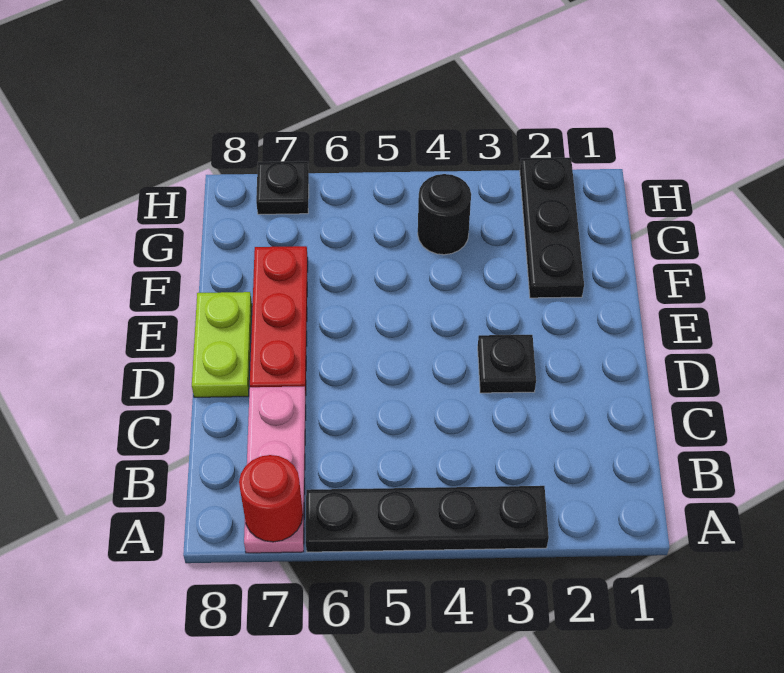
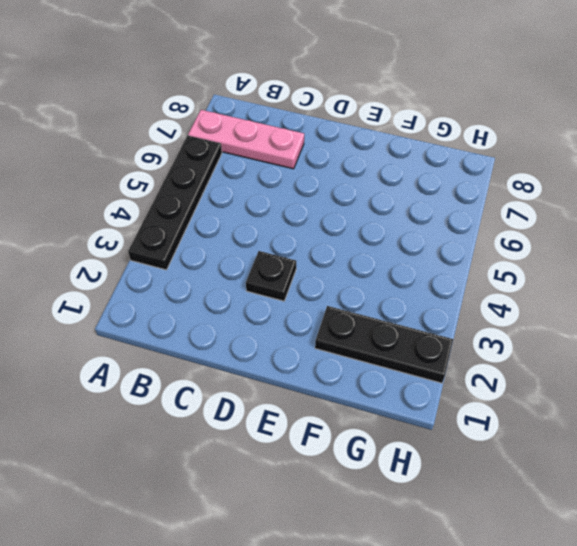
none -> red plate D7:F7 level 1
none -> lime plate D8:E8 level 1

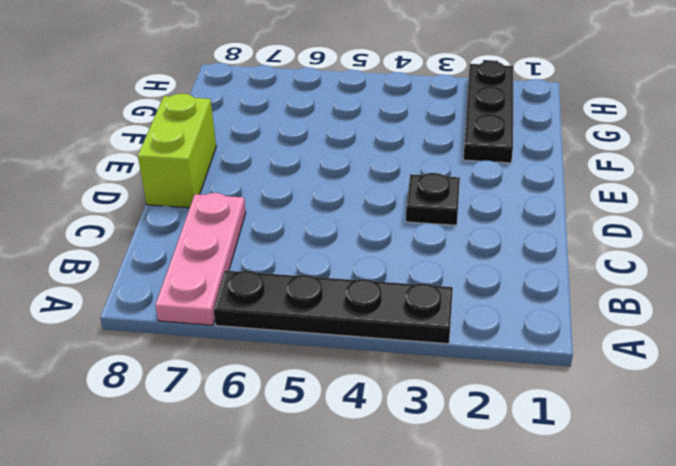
lime brick D8:E8 level 1 -> lime plate D8:E8 level 1
none -> red plate D7:F7 level 1
none -> black round brick G4 level 1

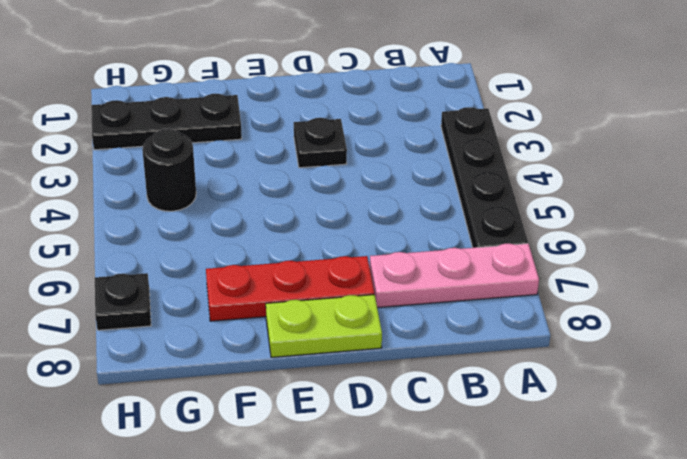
none -> red round brick A7 level 2

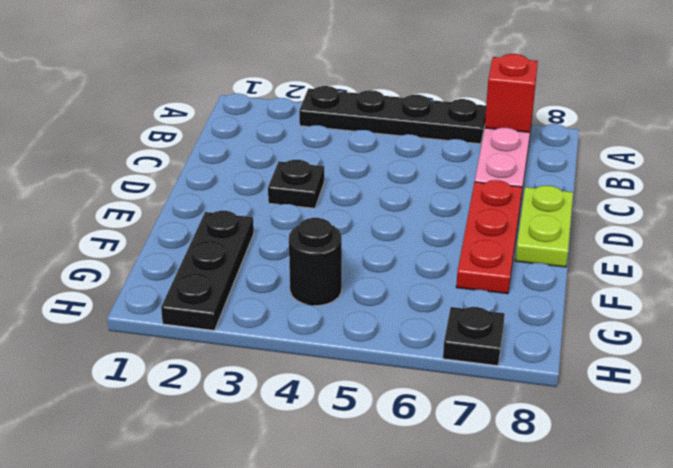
red brick A7 level 2 -> red round brick A7 level 2

